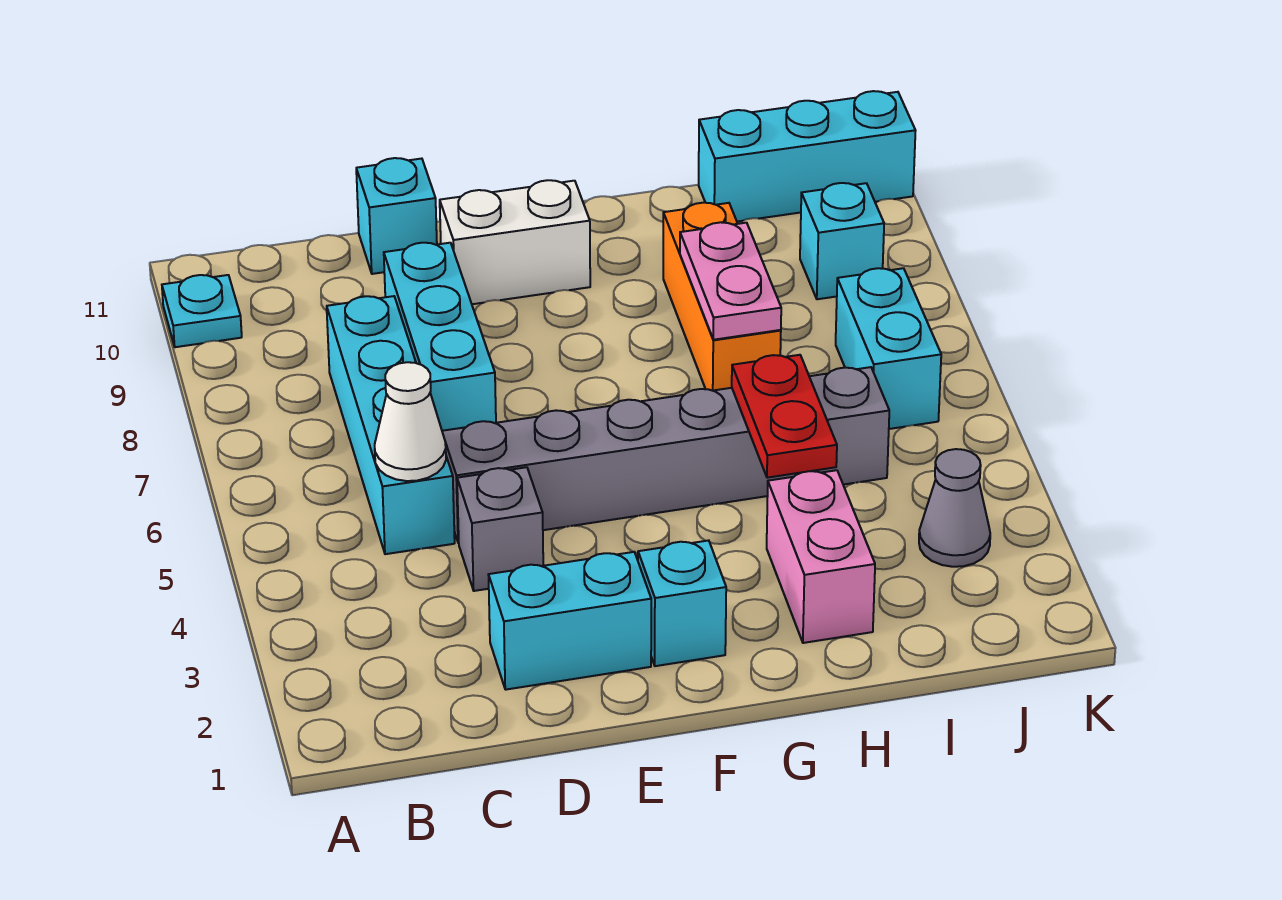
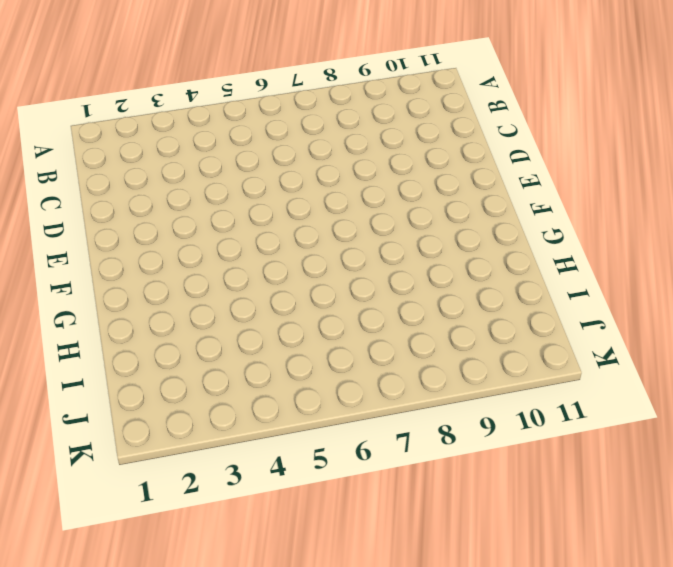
none -> cyan plate A10 level 1
none -> cyan brick C5:C8 level 1
none -> cyan brick D2:E2 level 1

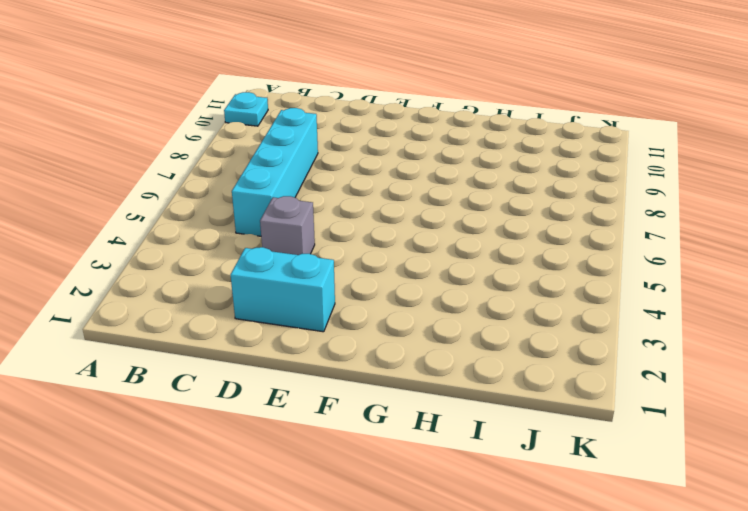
none -> grey brick D5:I5 level 1
none -> cyan brick D7:D9 level 1
none -> cyan brick D11 level 1

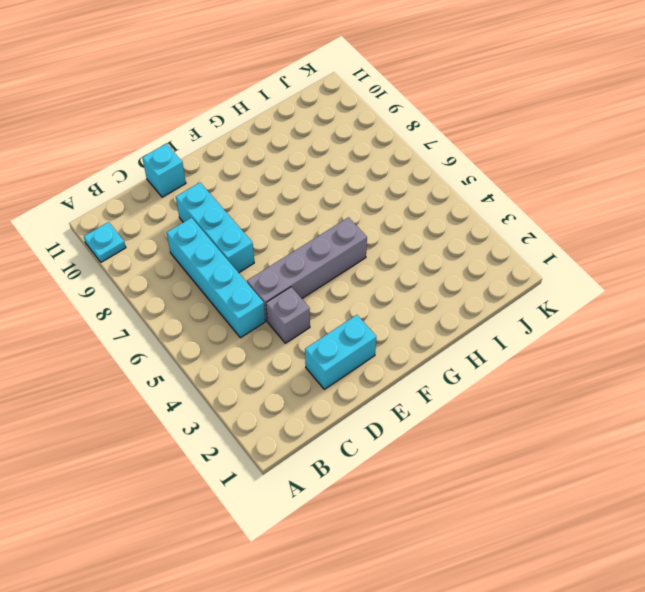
grey brick D5:G5 level 1 -> grey brick D5:I5 level 1
none -> white brick E10:F10 level 1
none -> cyan brick F2 level 1
none -> pink brick H2:H3 level 1

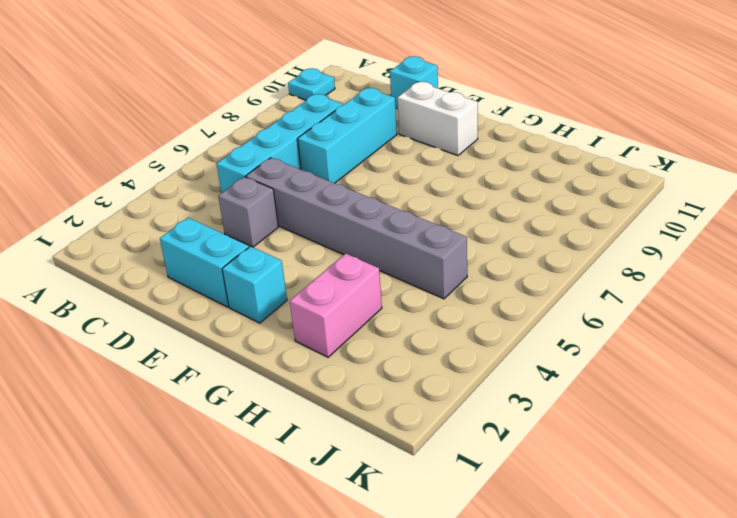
none -> orange brick H7:H9 level 1
none -> cyan brick I11:K11 level 1
none -> grey cone J3 level 1

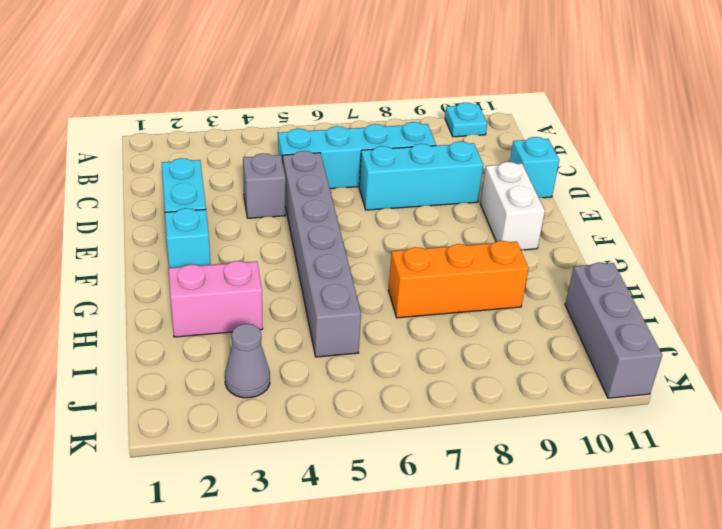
grey brick I11:K11 level 1 -> cyan brick I11:K11 level 1
none -> cyan brick J6:J7 level 1
none -> cyan brick J9 level 1
none -> white cone C5 level 2

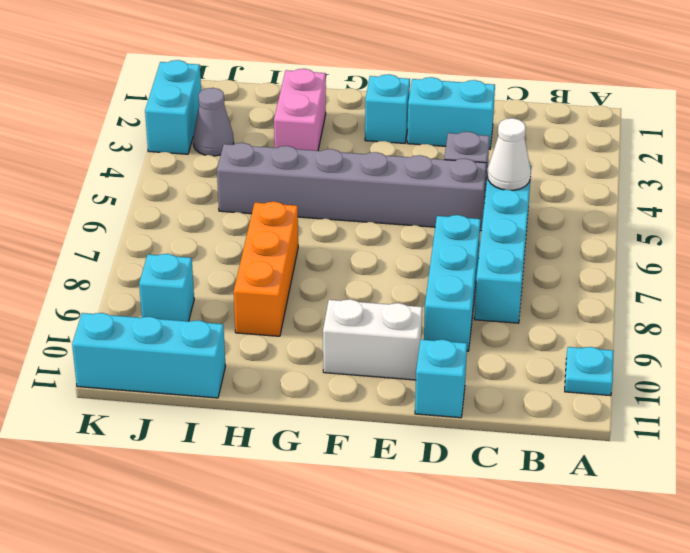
cyan brick K2:K3 level 1 -> cyan brick J6:J7 level 1
none -> red plate H4:H5 level 2
none -> pink plate H7:H8 level 2

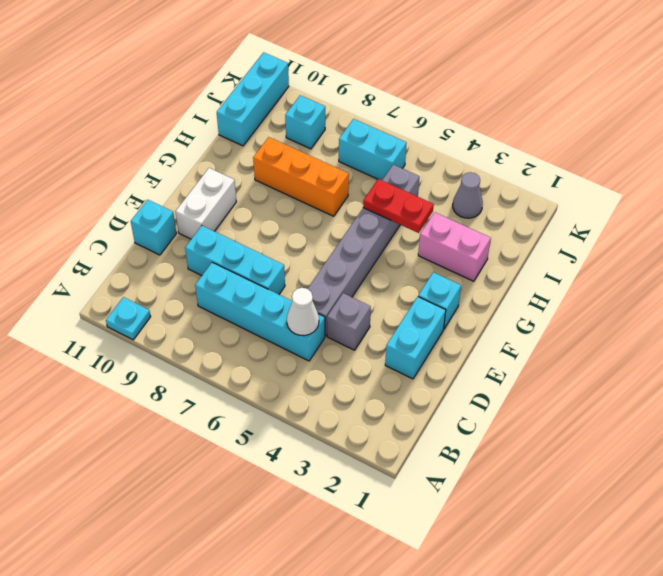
none -> pink plate H7:H8 level 2

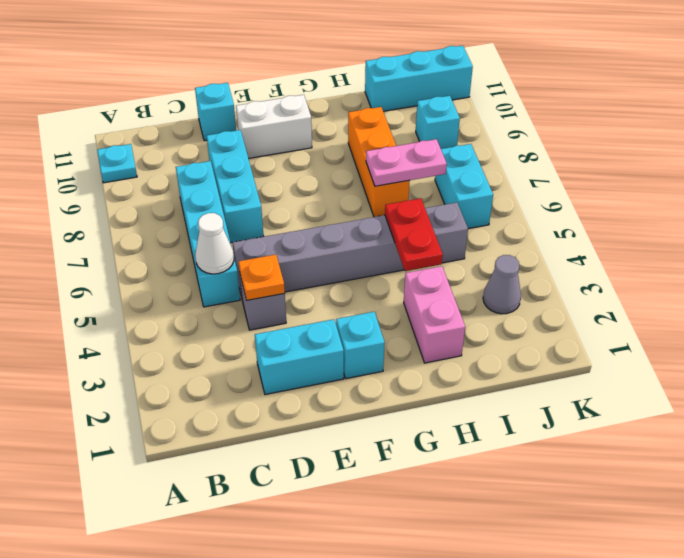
orange plate D4 level 2 -> none
pink plate H7:I7 level 2 -> pink plate H7:H8 level 2

